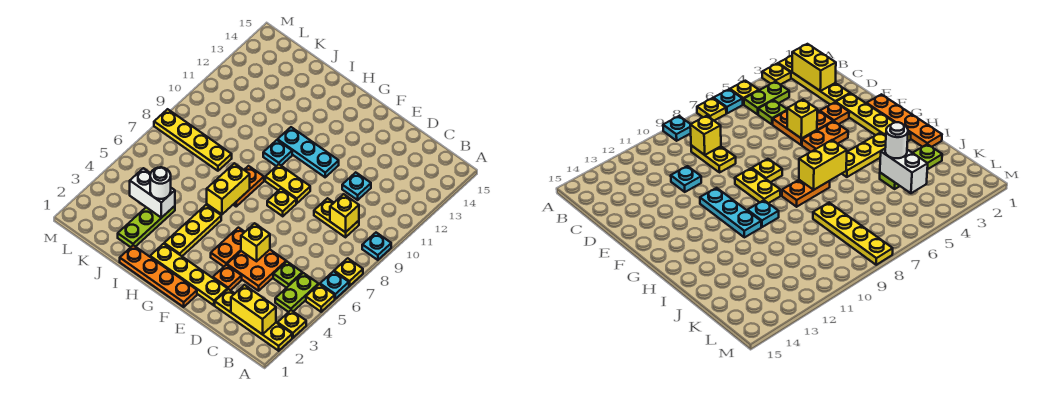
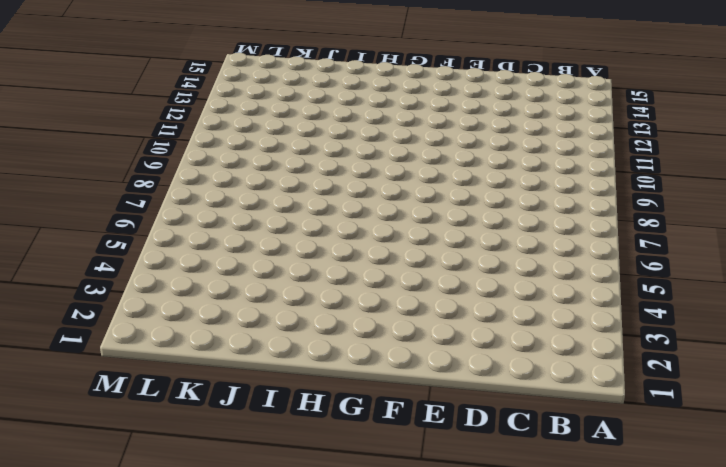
none -> yellow plate A2:D2 level 1
none -> yellow plate A3 level 1
none -> yellow plate A5 level 1

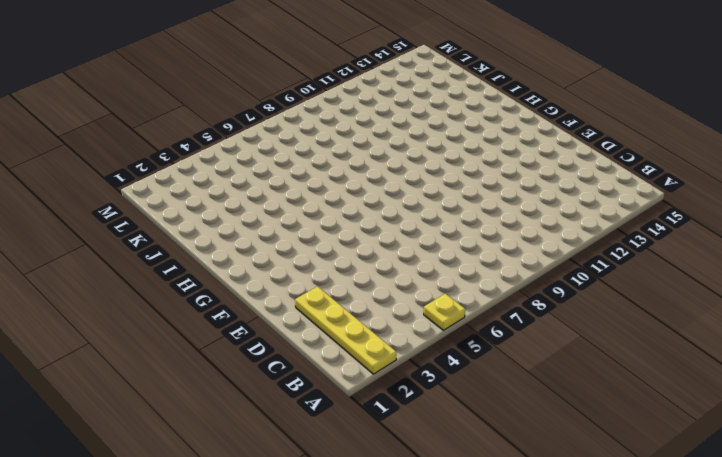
none -> yellow plate A3 level 1
none -> cyan plate A6 level 1
none -> yellow plate A7 level 1

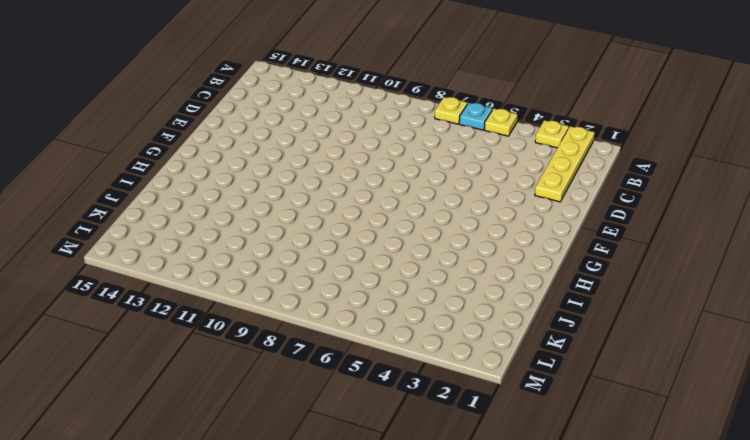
none -> cyan plate A9 level 1
none -> lime plate B4:B5 level 1
none -> lime plate C5 level 1

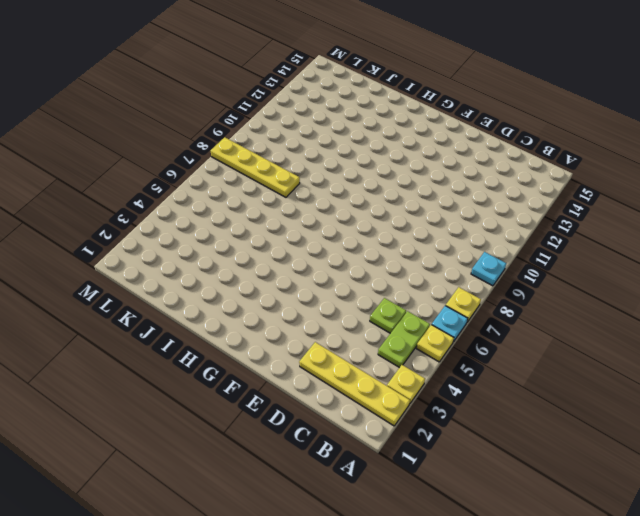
none -> yellow plate C9:D9 level 1
none -> orange plate D4:E5 level 1
none -> cyan plate D11 level 1

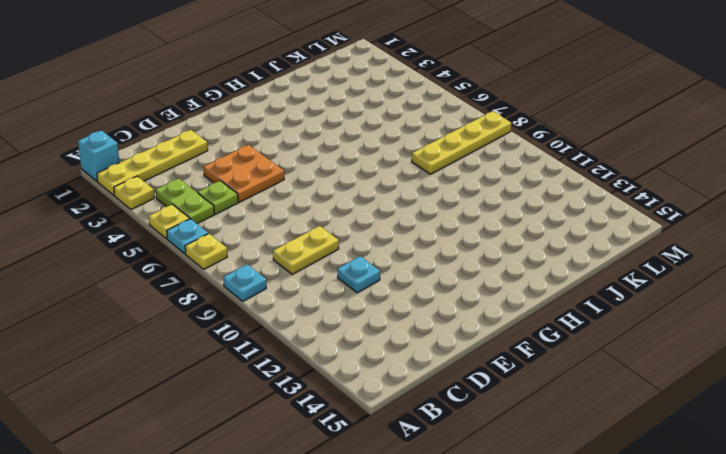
cyan brick A1 level 1 -> none
none -> yellow plate E2:H2 level 1
none -> orange plate E3 level 1
none -> orange plate F1:I1 level 1

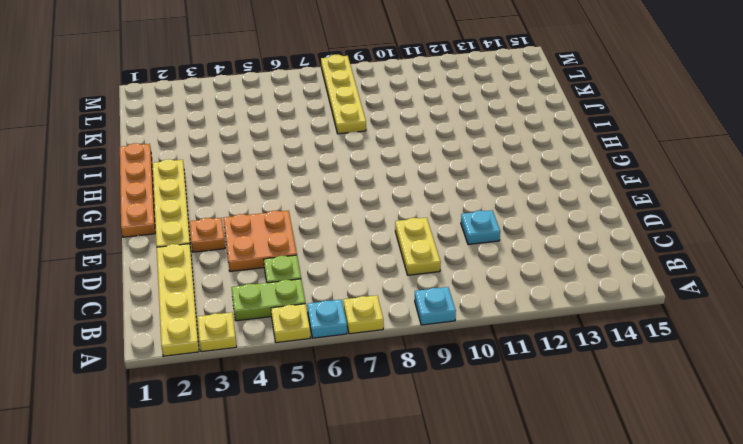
none -> orange plate F4:F5 level 1
none -> yellow plate F8 level 1
none -> yellow plate F9:G9 level 1

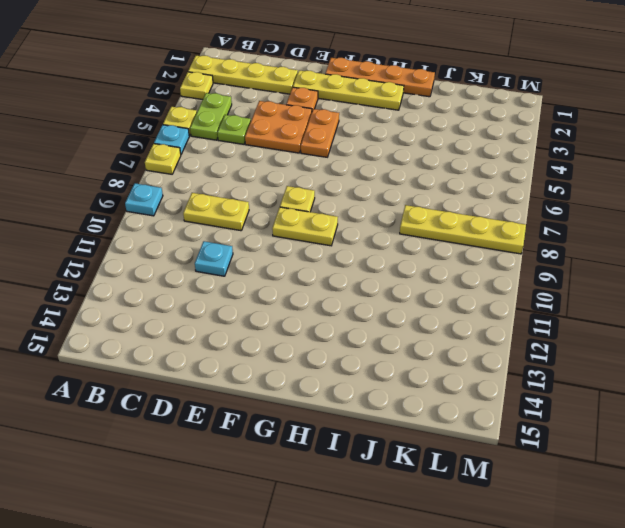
none -> cyan plate F11:H11 level 1
none -> yellow plate H3:H5 level 1
none -> orange plate H7:H8 level 1

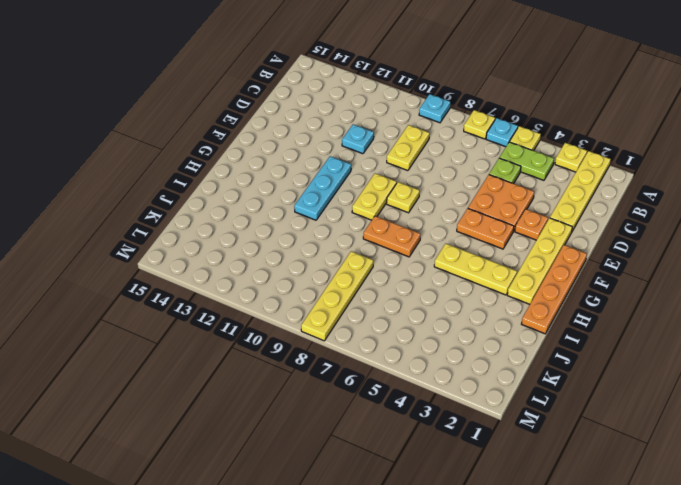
none -> cyan plate H10 level 1
none -> lime plate J2:J4 level 1
none -> yellow brick B2:C2 level 2

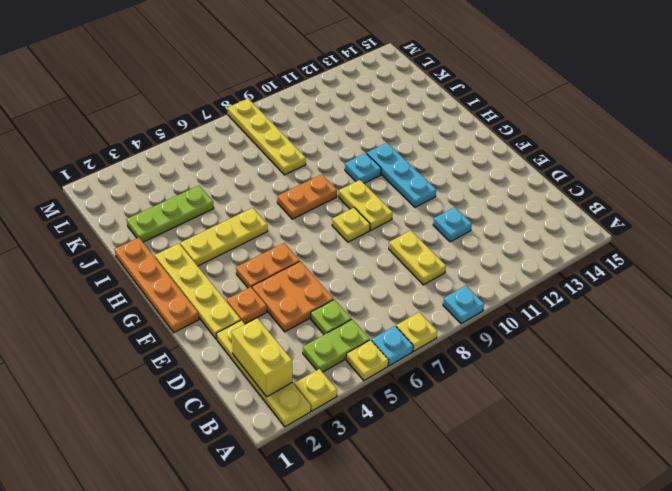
none -> yellow brick C9 level 2
none -> yellow brick E5 level 2
none -> yellow brick H6:H7 level 2

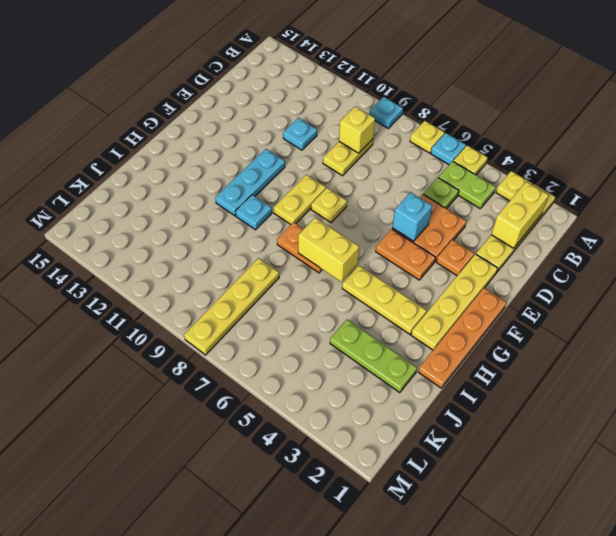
cyan brick E5 level 2 -> yellow brick E5 level 2
none -> white brick J4:K4 level 2
none -> white round brick J4 level 3

